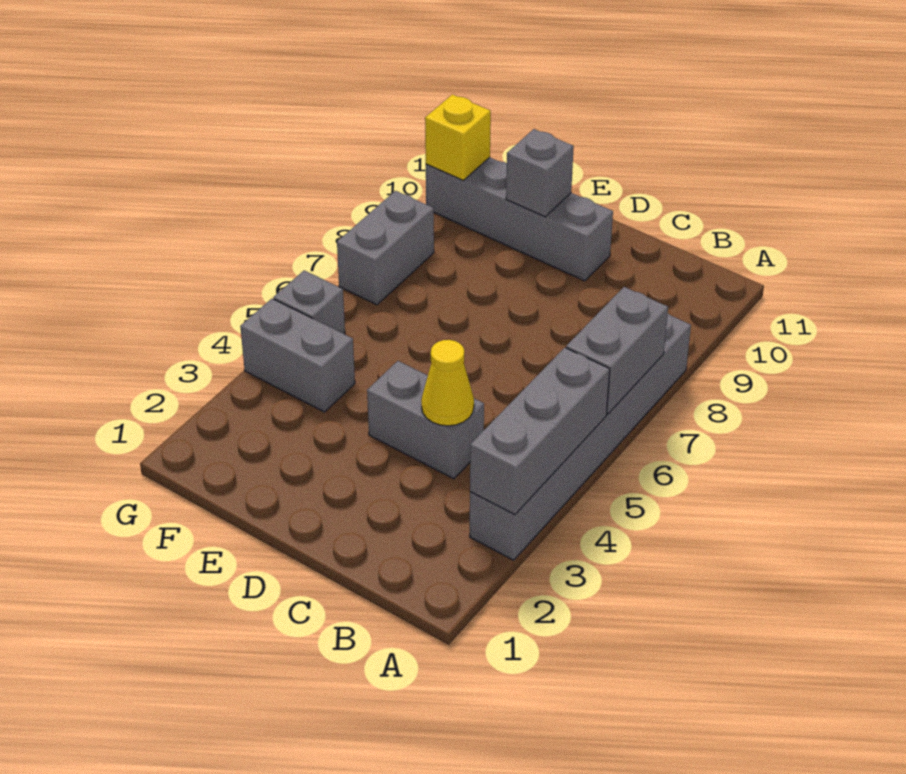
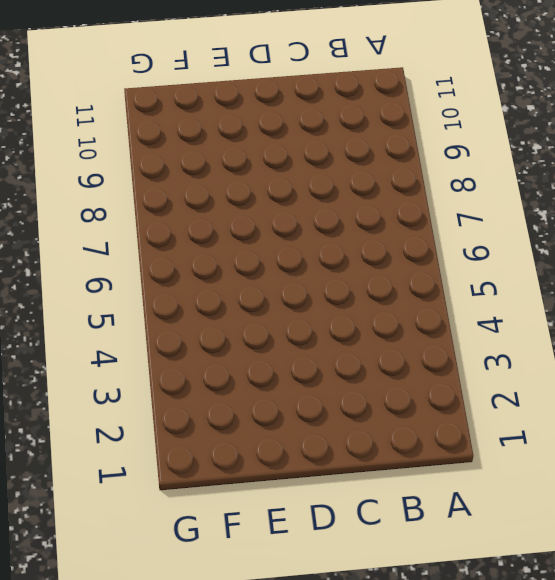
none -> grey brick A3:A8 level 1
none -> grey brick C4:D4 level 1

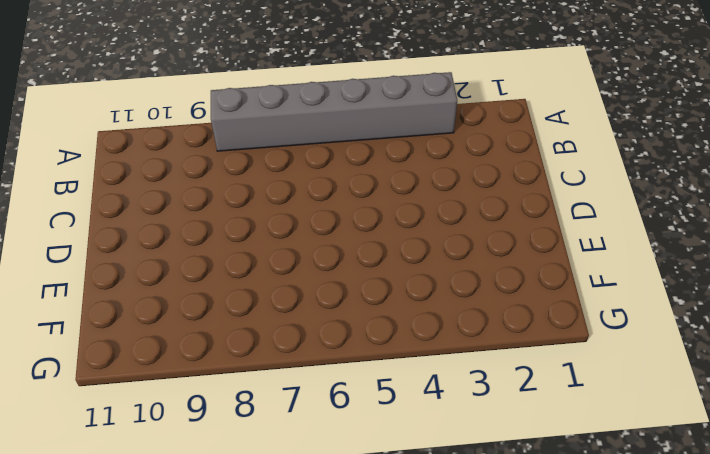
none -> grey brick C4:D4 level 1
none -> grey brick D10:G10 level 1

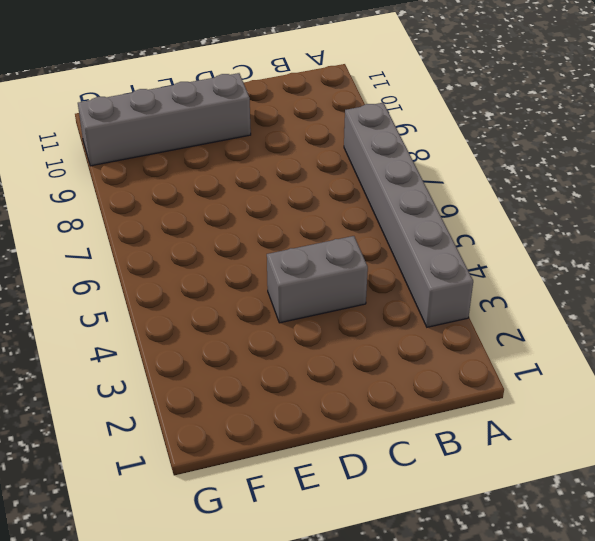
none -> grey brick F4:G4 level 1
none -> grey brick G5 level 1

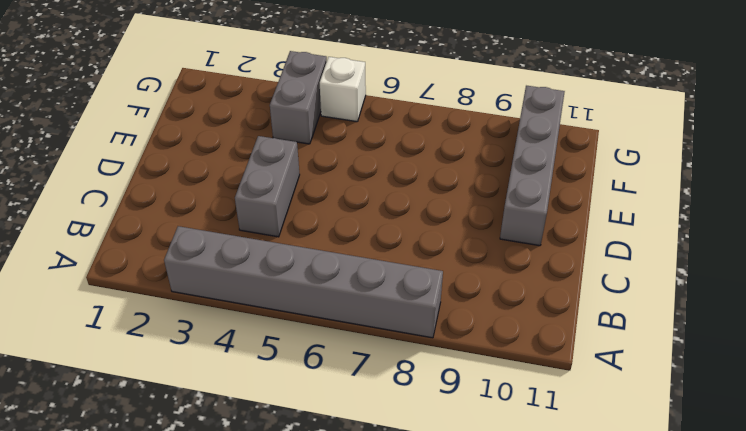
white brick G5 level 1 -> grey brick G5 level 1
none -> grey brick G7:G8 level 1
none -> grey brick A3:A5 level 2

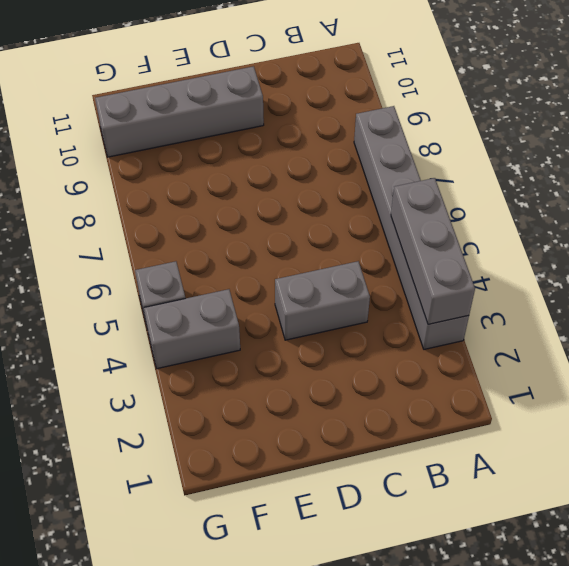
none -> grey brick G7:G8 level 1
none -> grey brick A6:A7 level 2

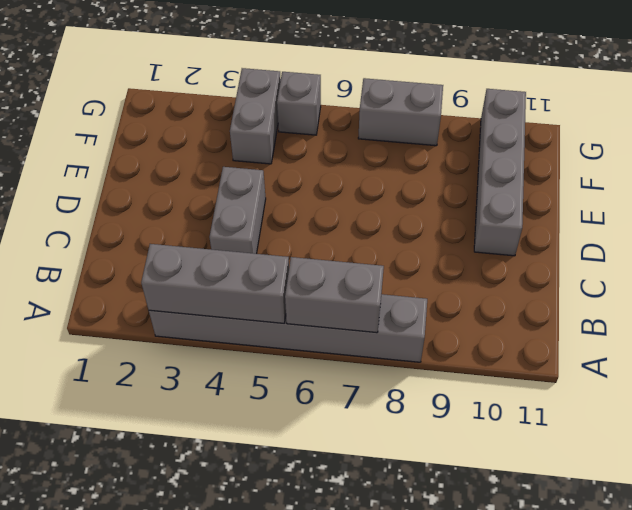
none -> yellow cone C4 level 2
none -> grey brick E10 level 2

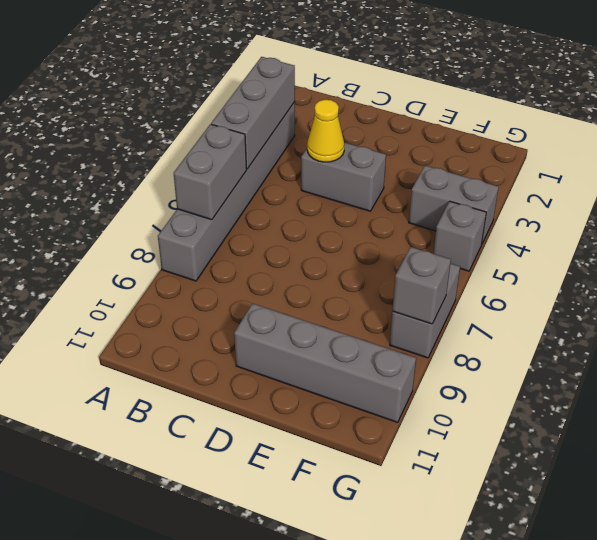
grey brick G8 level 2 -> grey brick E10 level 2
none -> yellow brick G10 level 2

